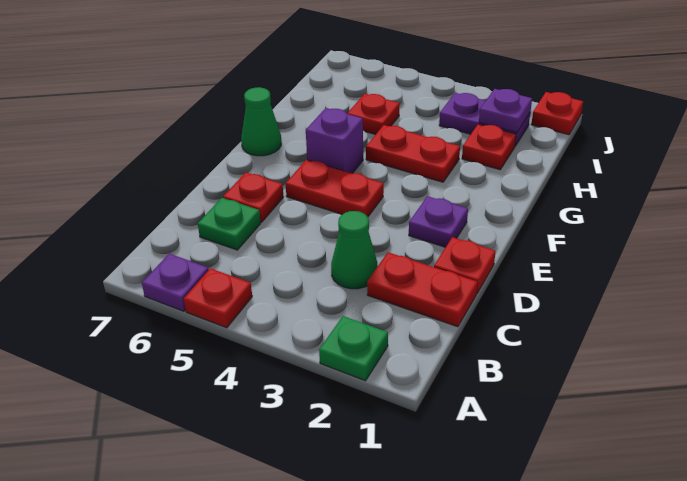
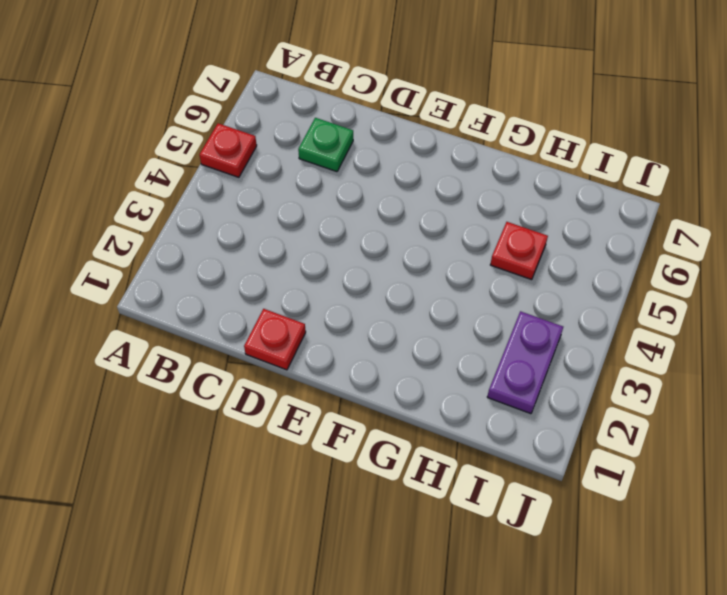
none -> green plate A2 level 1
none -> purple plate A6 level 1
none -> red plate C1:C2 level 1

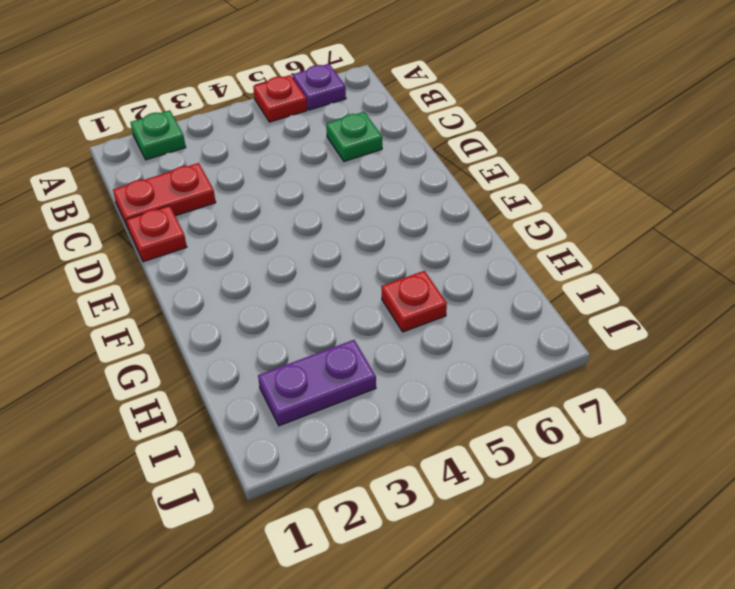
none -> green cone C3 level 1
none -> red plate D6 level 1
none -> purple plate E2 level 1

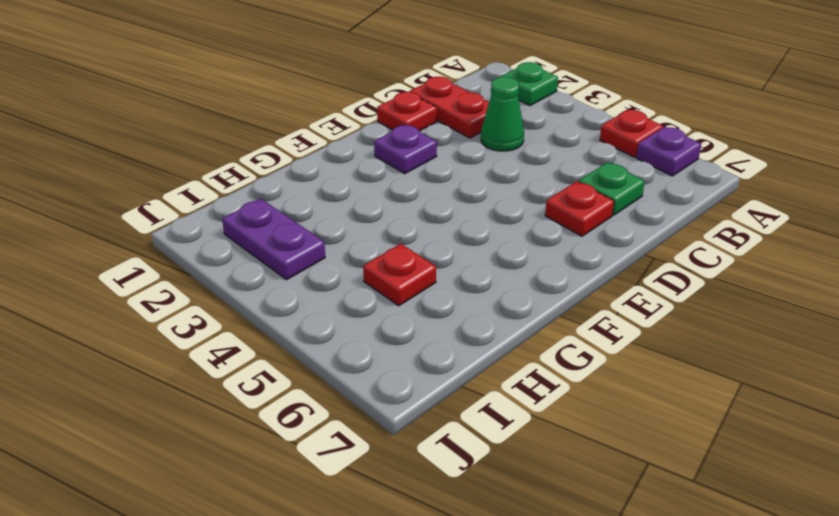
none -> red plate E4:E5 level 1
none -> purple brick F5 level 1
none -> green cone F7 level 1

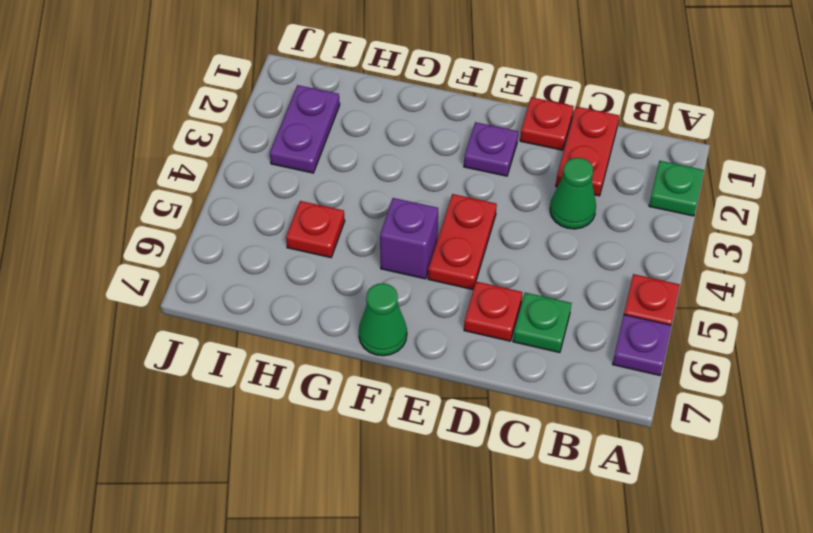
none -> red plate G3:G4 level 1
none -> red plate H2 level 1
none -> red plate J1 level 1

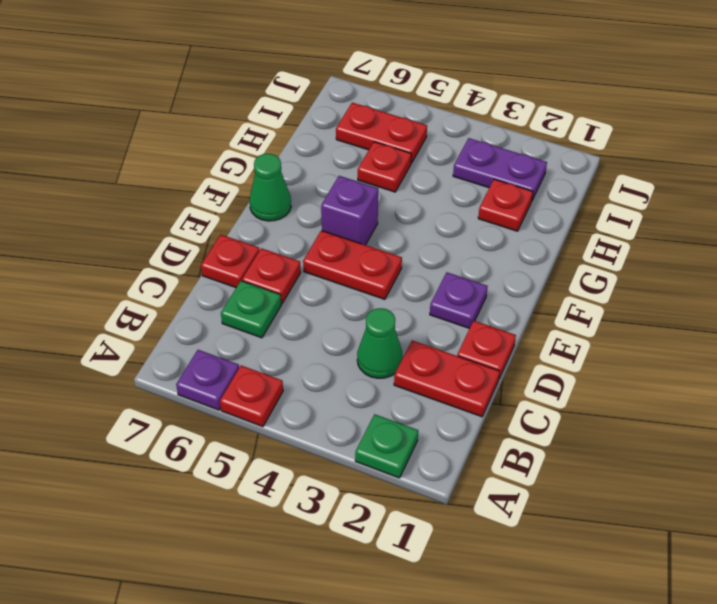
red plate D7 level 1 -> red plate J1 level 1
red plate I5:I6 level 1 -> red plate G3:G4 level 1
none -> purple plate I2 level 2

